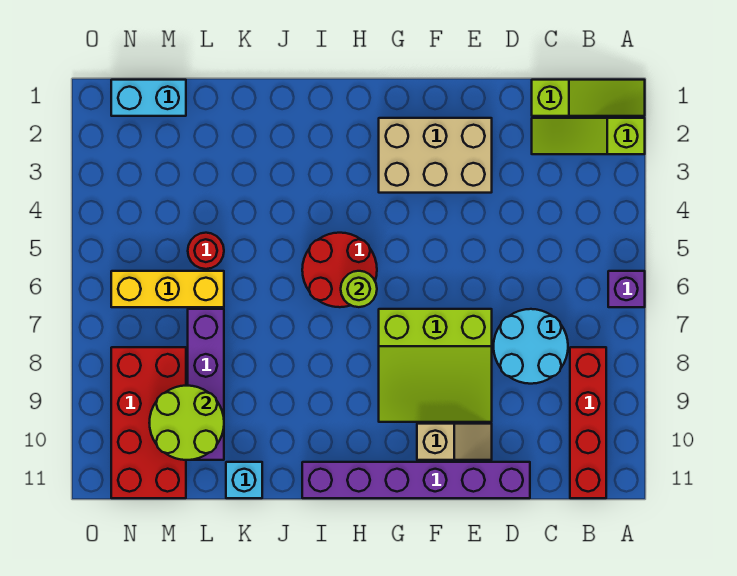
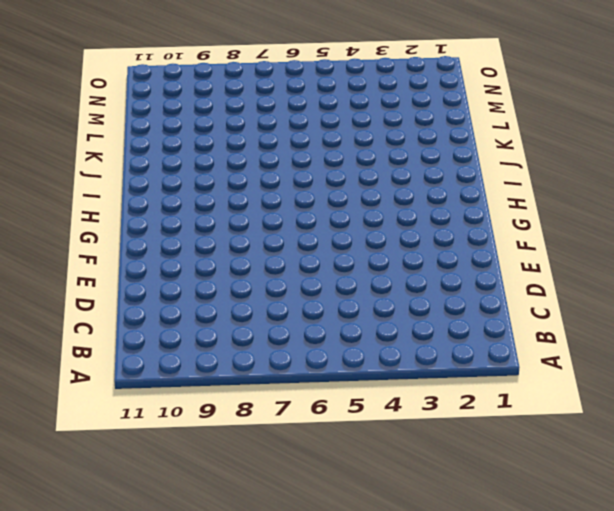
none -> lime slope A1:C1 level 1 top C
none -> lime slope A2:C2 level 1 top A
none -> purple brick A6 level 1

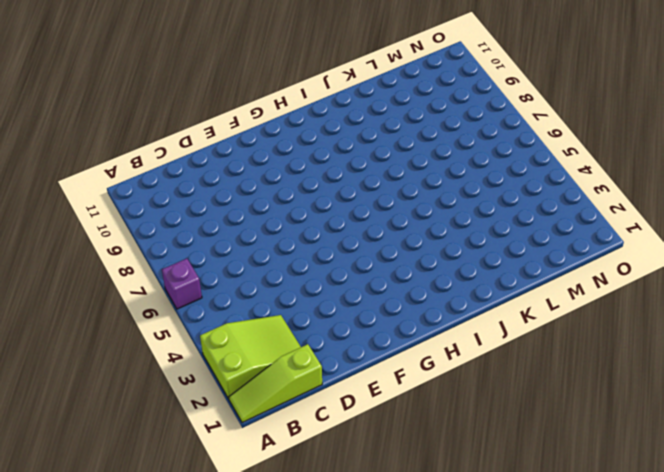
lime slope A2:C3 level 1 top A -> lime slope A2:C2 level 1 top A
none -> red brick B8:B11 level 1
none -> cyan round brick C7:D8 level 1
none -> purple brick D11:I11 level 1

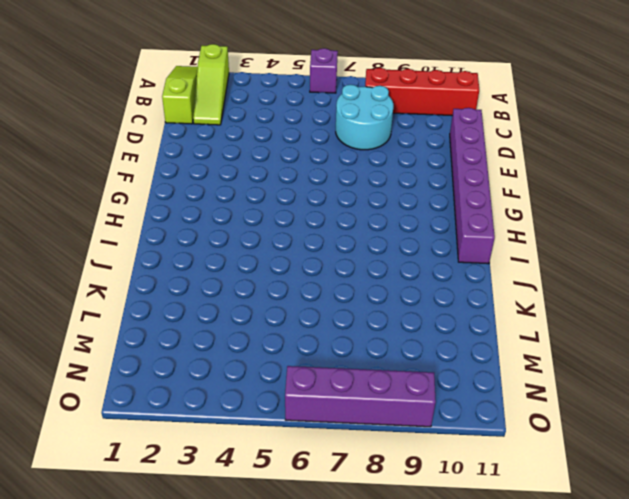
purple brick O6:O9 level 1 -> purple brick L7:L10 level 1
none -> tan brick E2:G3 level 1
none -> lime slope E7:G9 level 1 top 7
none -> tan slope E10:F10 level 1 top F

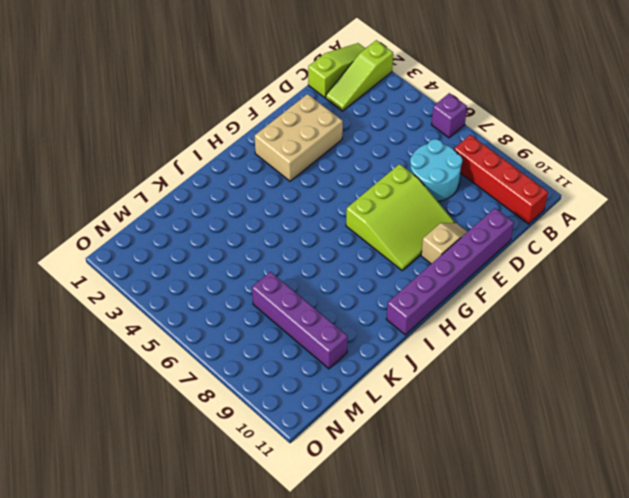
none -> red round brick H5:I6 level 1
none -> cyan brick K11 level 1
none -> red round brick L5 level 1

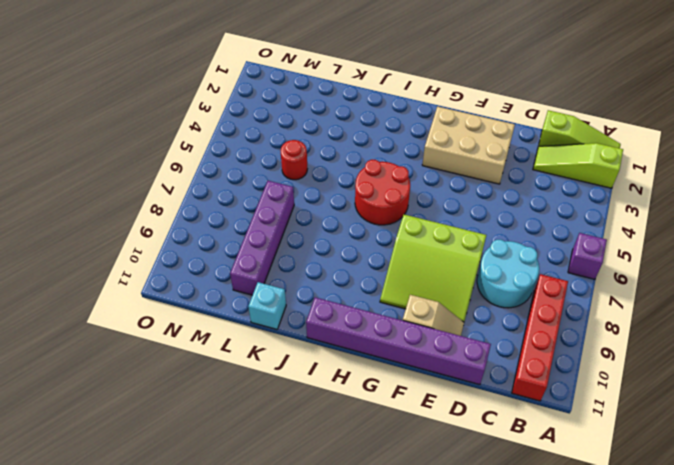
none -> yellow brick L6:N6 level 1
none -> cyan brick M1:N1 level 1
none -> red brick M8:N11 level 1

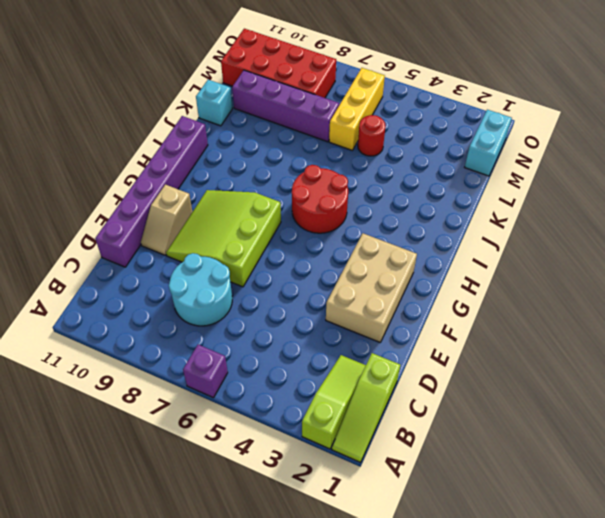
none -> red brick B8:B11 level 1
none -> lime round brick H6 level 2
none -> lime round brick L9:M10 level 2

